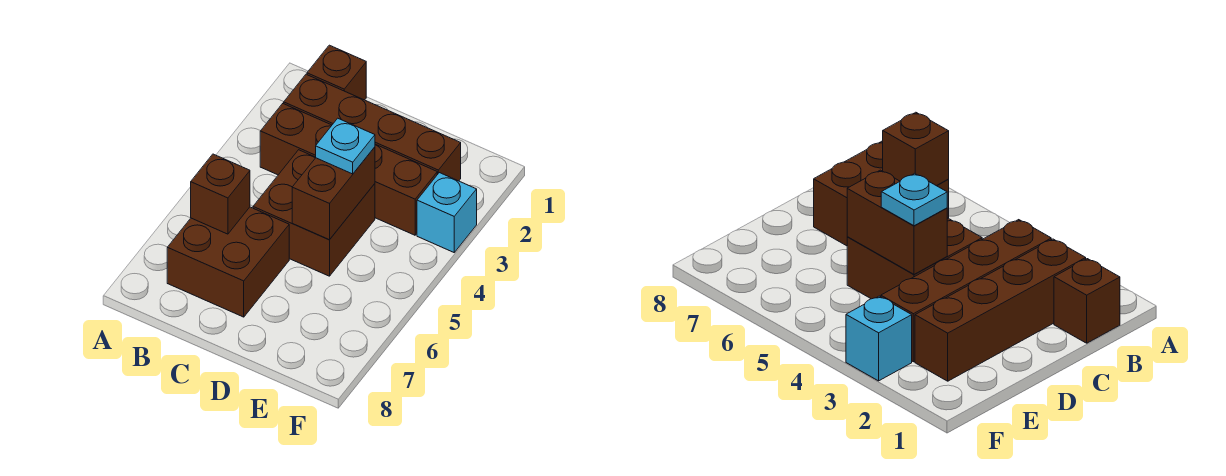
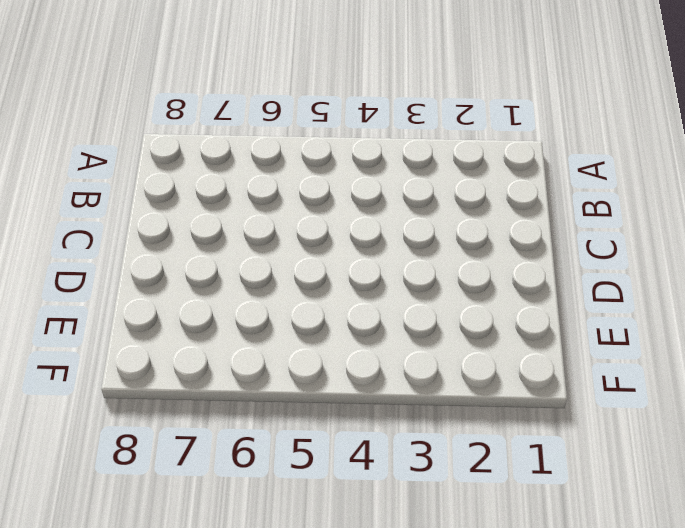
none -> brown brick B1 level 1
none -> brown brick B2:E2 level 1

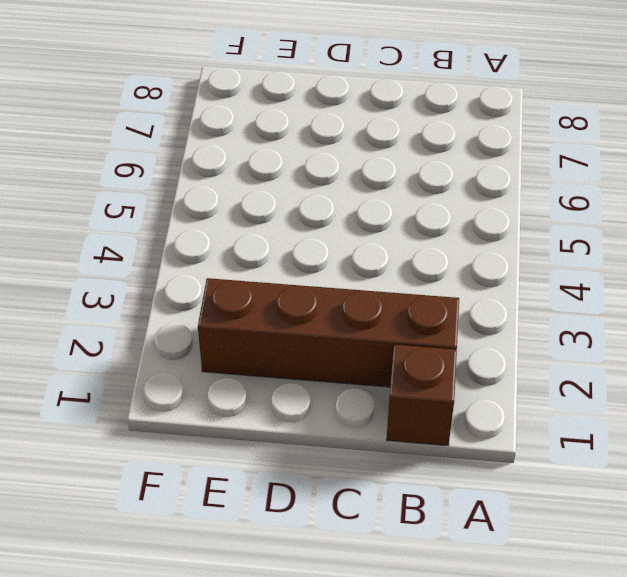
none -> brown brick B3:E3 level 1
none -> brown brick B6:C7 level 1

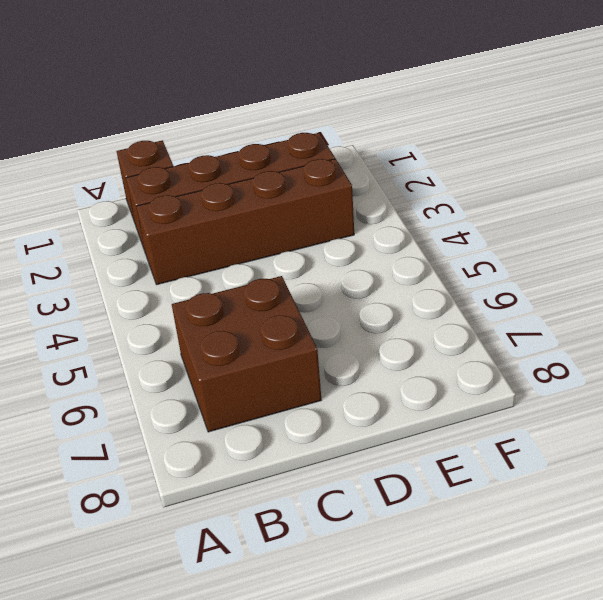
none -> brown brick C4:D5 level 1
none -> cyan brick F3 level 1

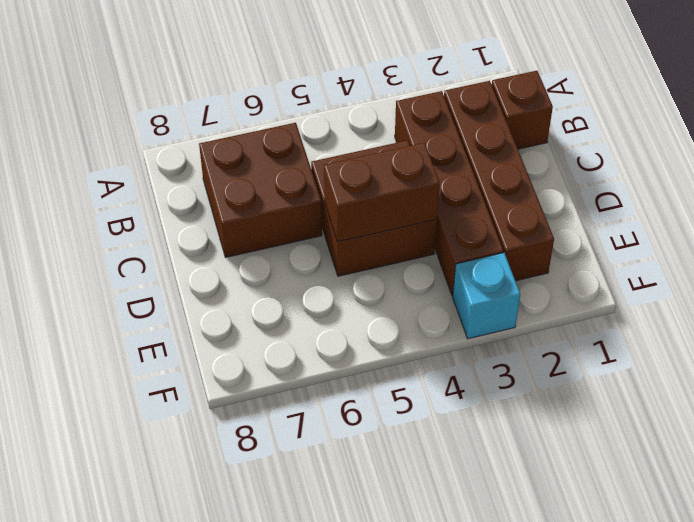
none -> brown brick B6 level 2
none -> cyan plate D4 level 3

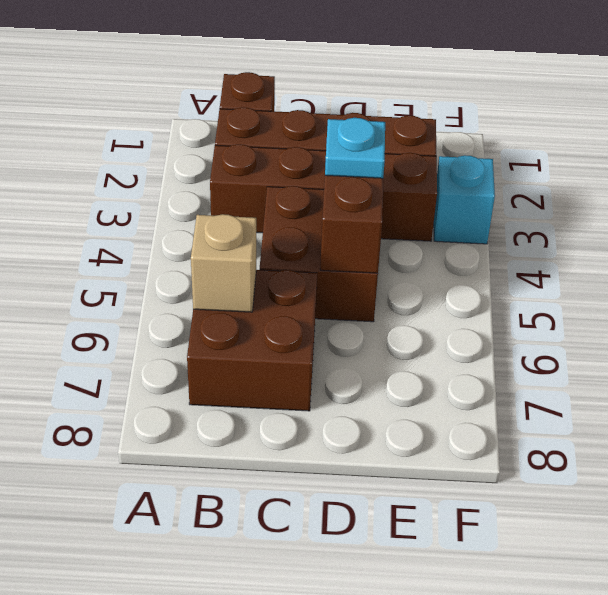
tan brick B6 level 2 -> brown brick B6 level 2

